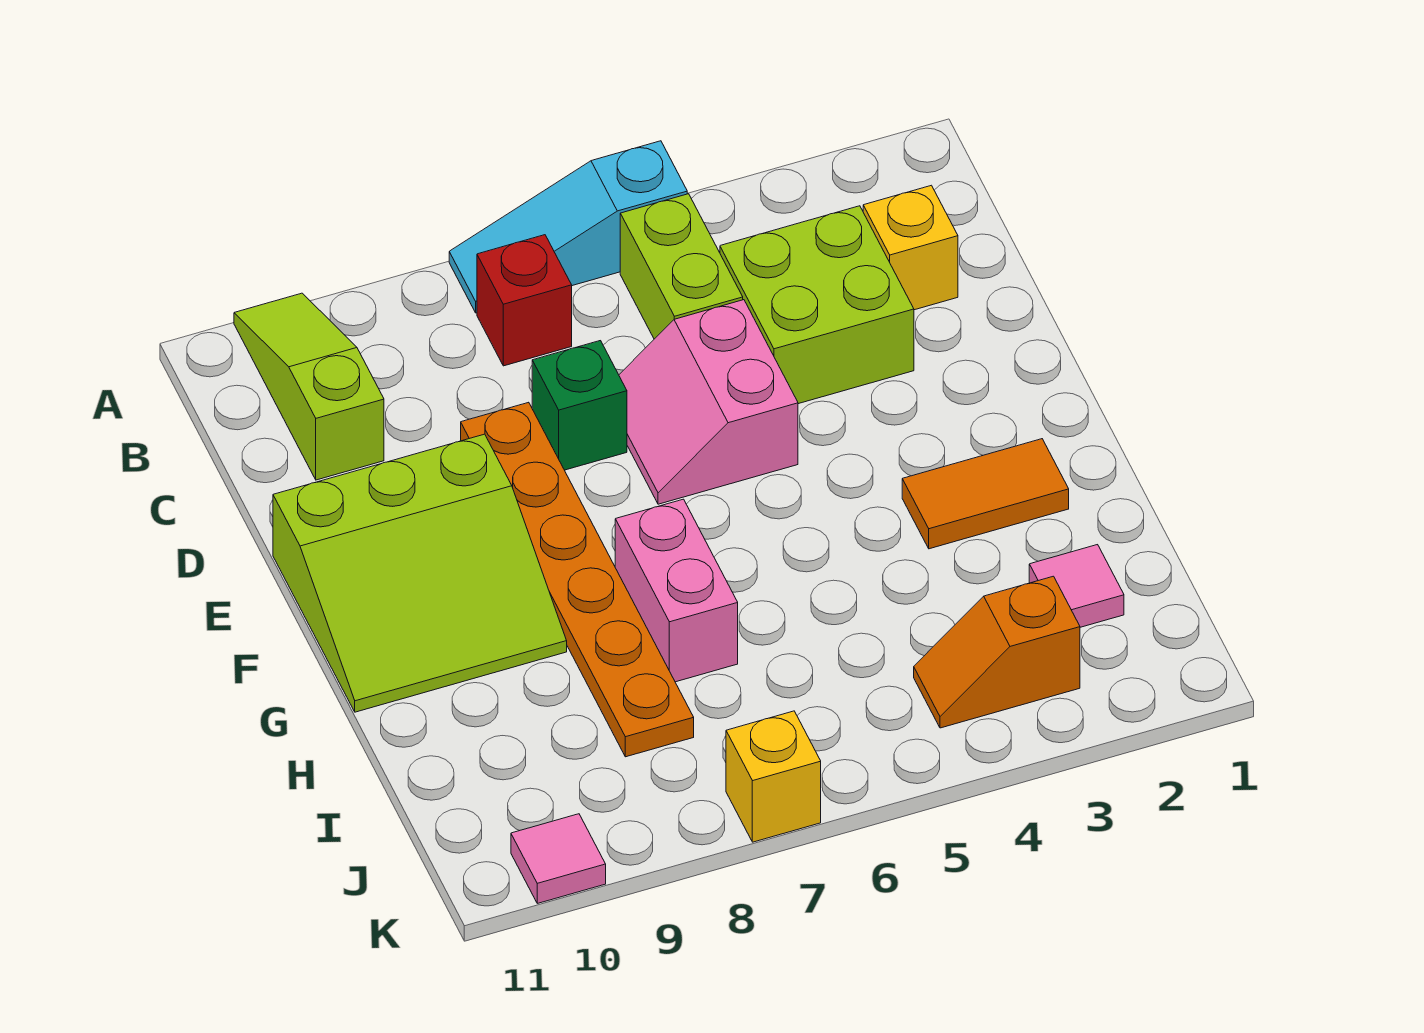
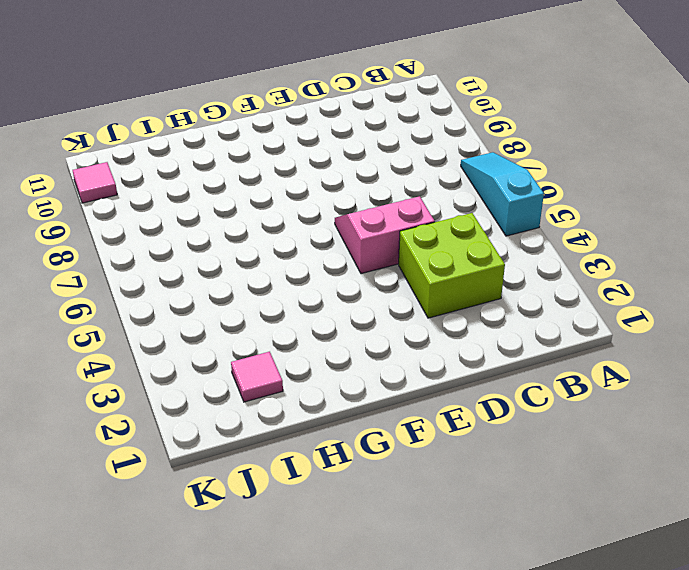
none -> lime slope A10:C10 level 1 top C
none -> lime brick B5:C5 level 1
none -> red brick B7 level 1

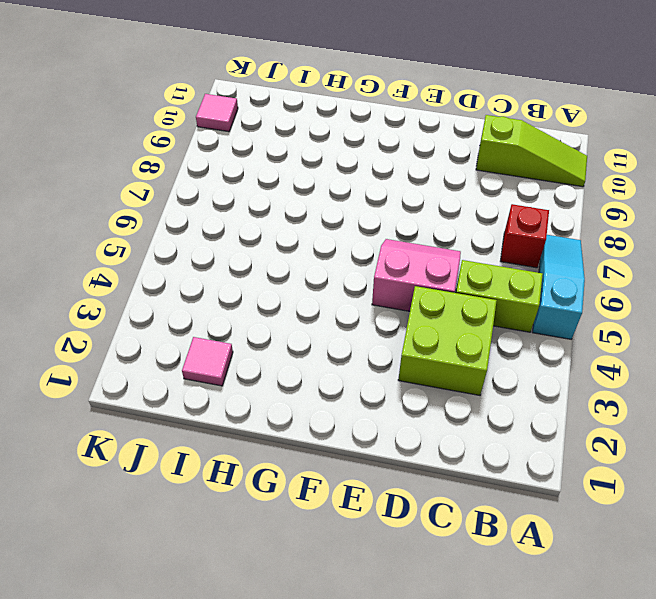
none -> yellow brick C2 level 1
none -> green brick D7 level 1
none -> orange plate D8:I8 level 1

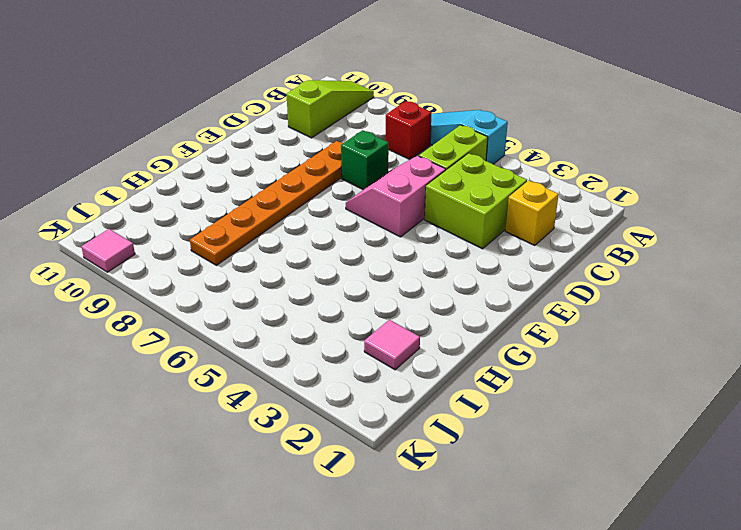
none -> lime slope E9:G11 level 1 top E
none -> orange tile G2:G3 level 1
none -> pink brick G7:H7 level 1

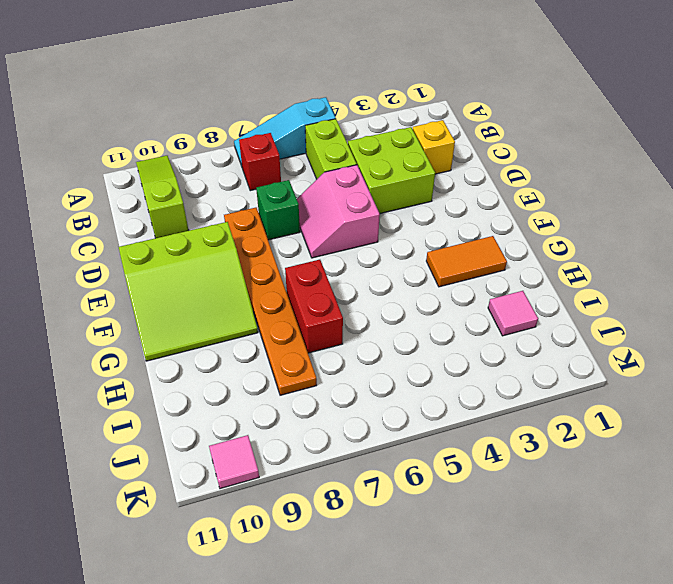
red brick G7:H7 level 1 -> pink brick G7:H7 level 1
none -> orange slope J3:J4 level 1 top 3
none -> yellow brick K7 level 1

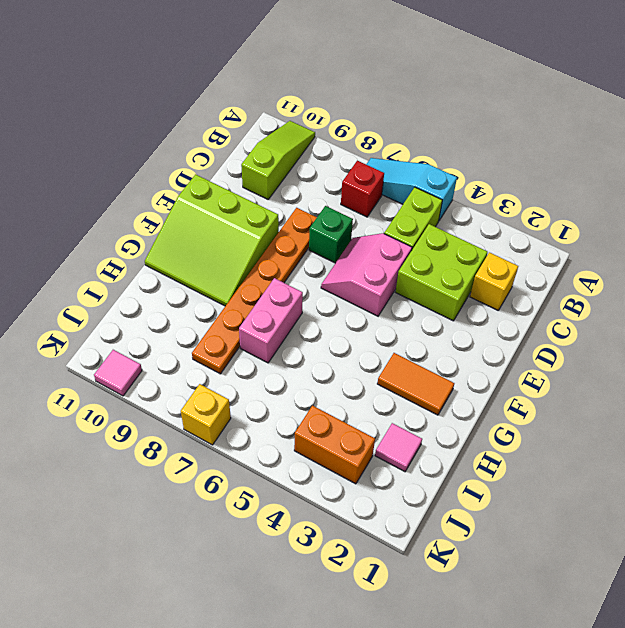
orange brick J3:J4 level 1 -> orange slope J3:J4 level 1 top 3

